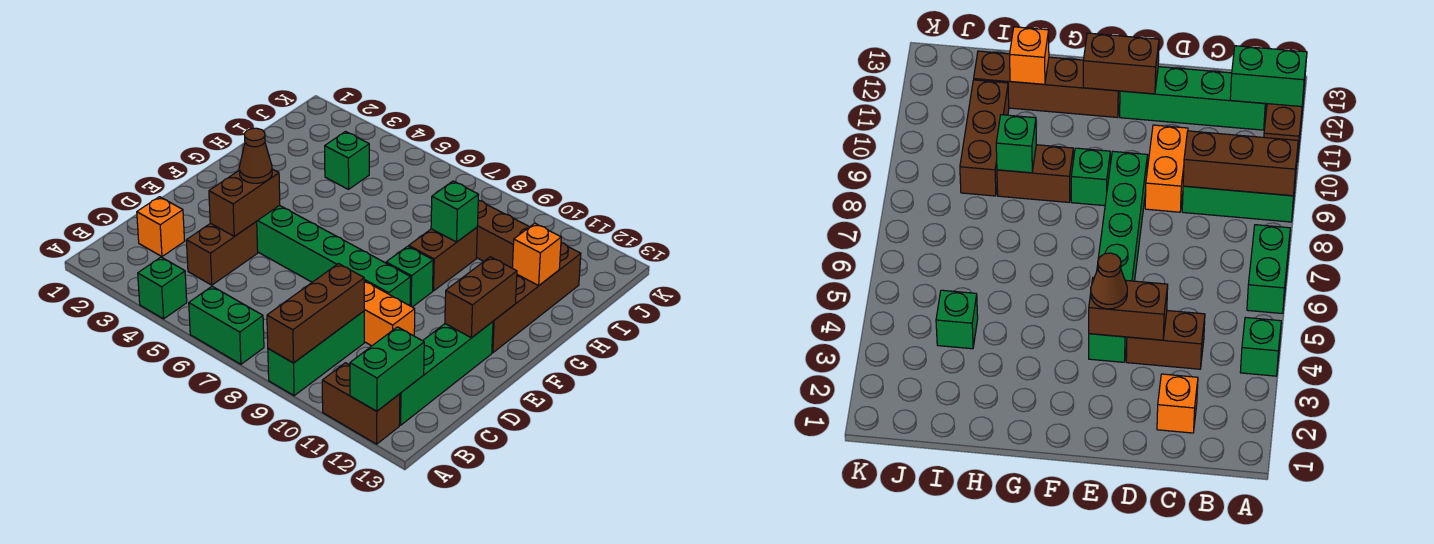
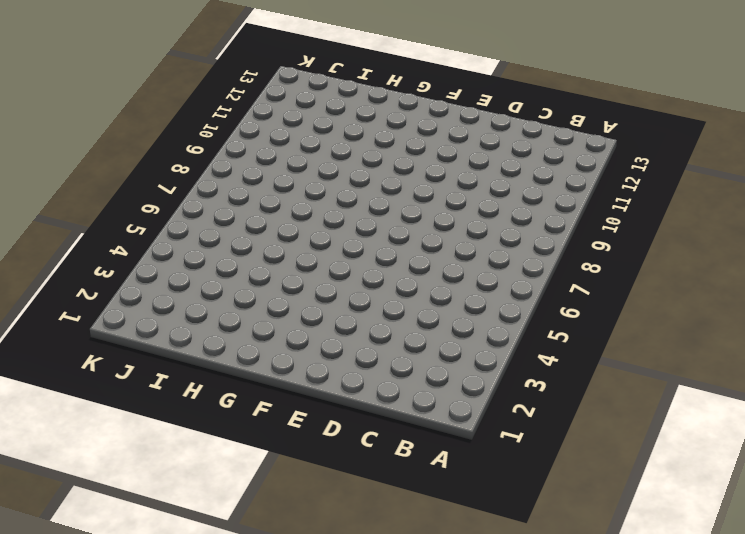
none -> green brick A4 level 1
none -> green brick A6:A7 level 1
none -> green brick A9:C9 level 1

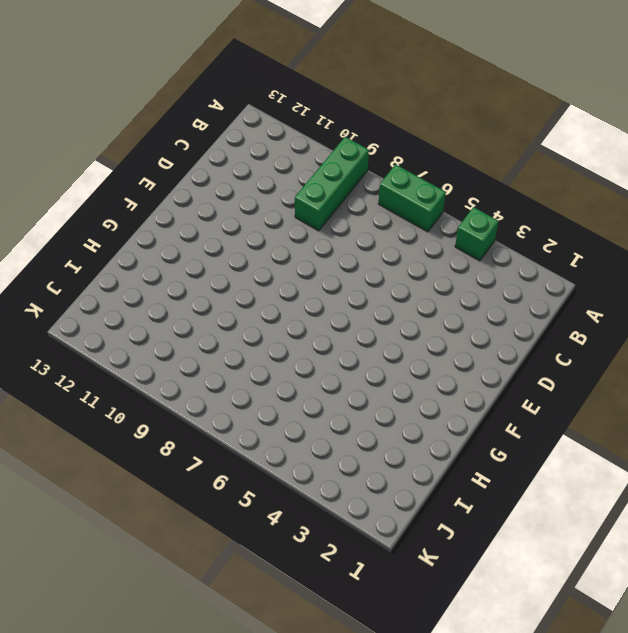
none -> brown brick A11:A12 level 1
none -> green brick B12:E12 level 1
none -> orange brick C2 level 1

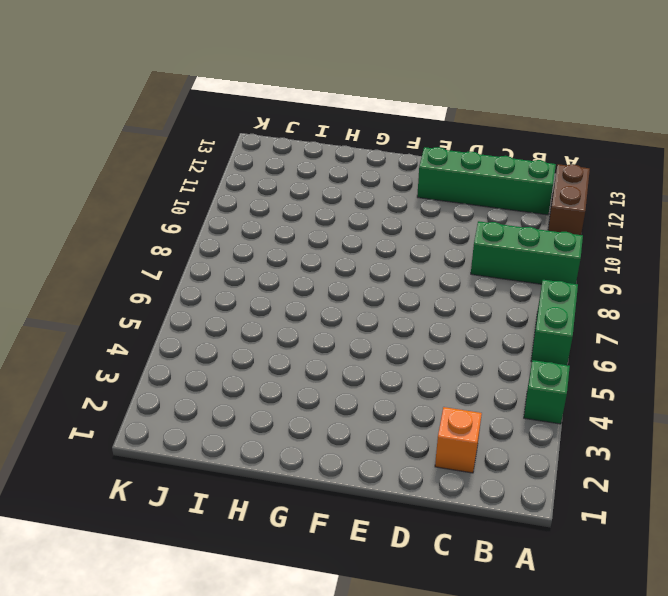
none -> brown brick C4:D4 level 1
none -> orange brick D9:D10 level 1
none -> green brick E4:E9 level 1

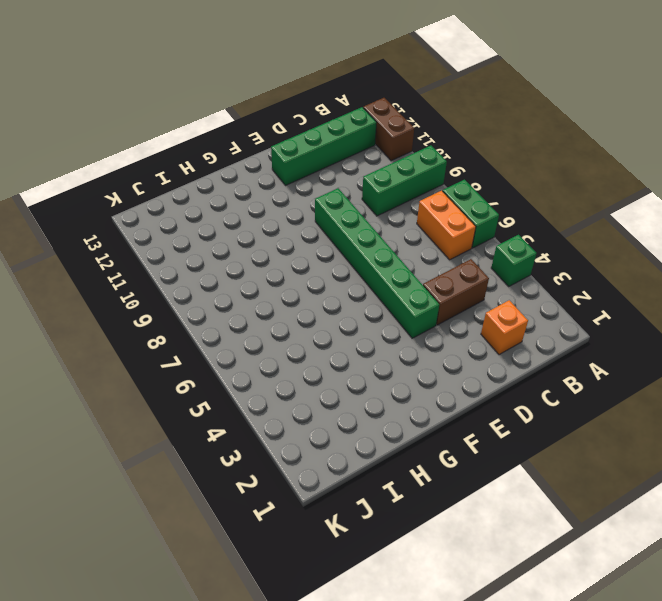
orange brick B6:B7 level 1 -> orange brick D9:D10 level 1
none -> green brick F9 level 1
none -> brown brick F12:I12 level 1
none -> brown brick G9:H9 level 1

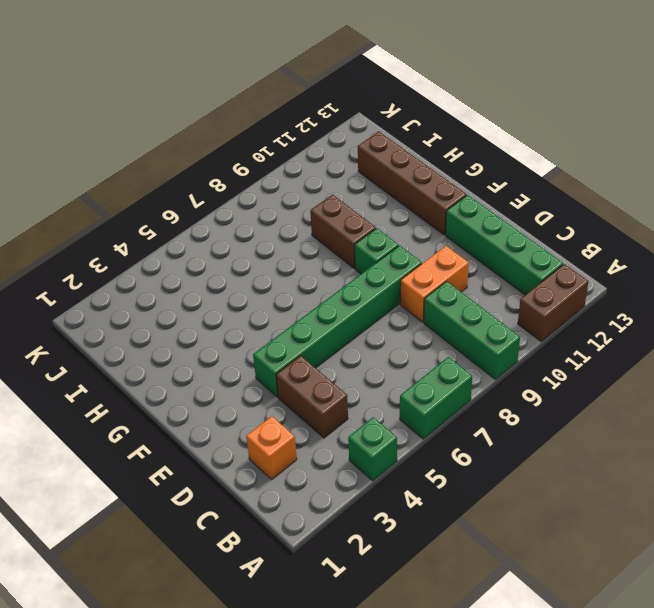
none -> green brick I4 level 1
none -> brown brick I9:I11 level 1
none -> brown brick A9:C9 level 2

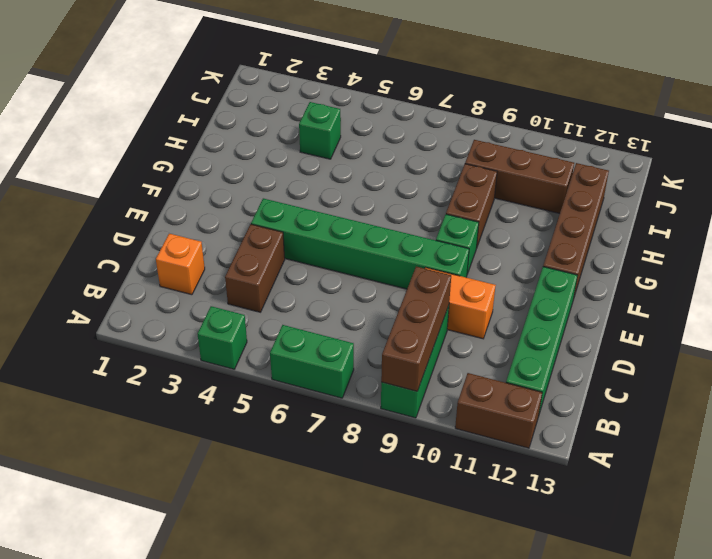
none -> green brick A12:B12 level 2
none -> brown brick D4:E4 level 2
none -> brown brick E12:F12 level 2

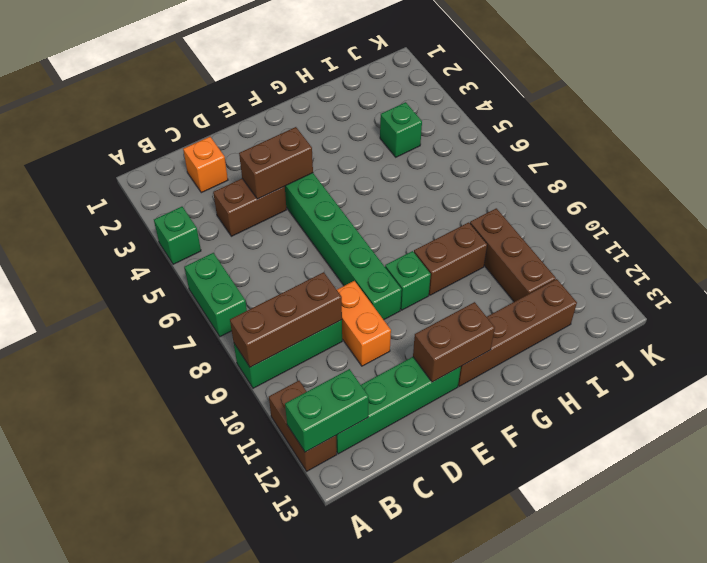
none -> green brick H9 level 2
none -> orange brick H12 level 2
none -> brown cone E4 level 3

